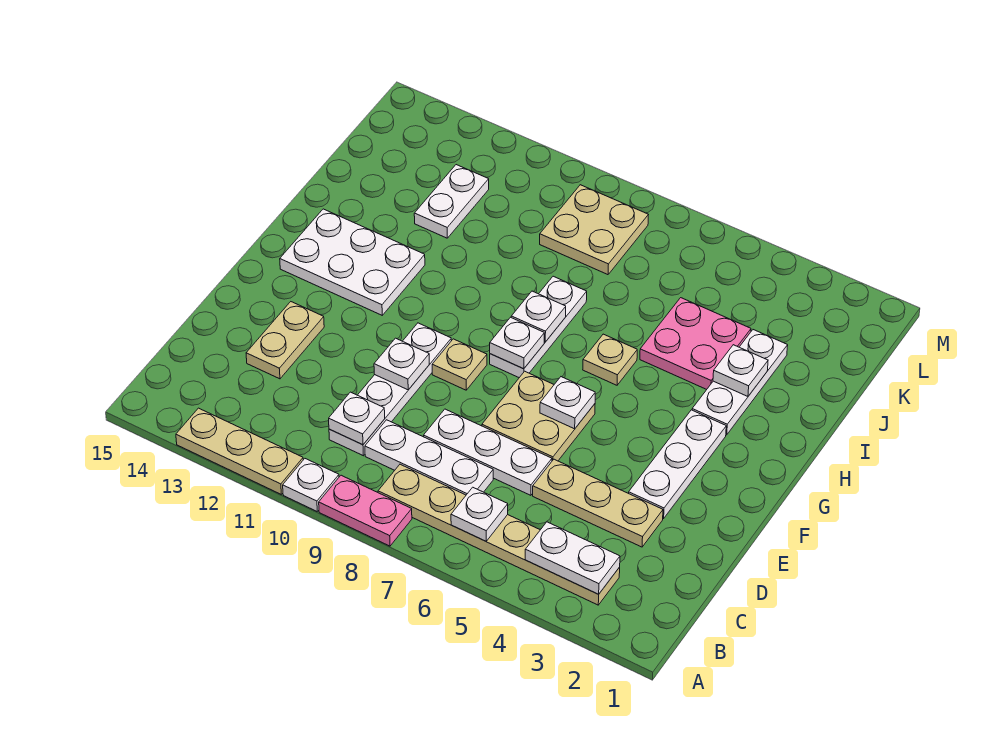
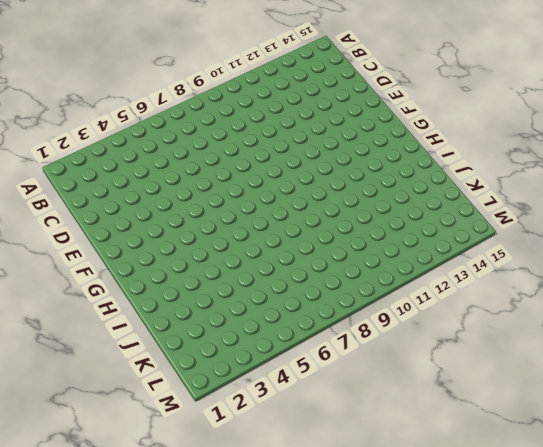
none -> pink plate A8:A9 level 1
none -> white plate A10 level 1
none -> tan plate A11:A13 level 1

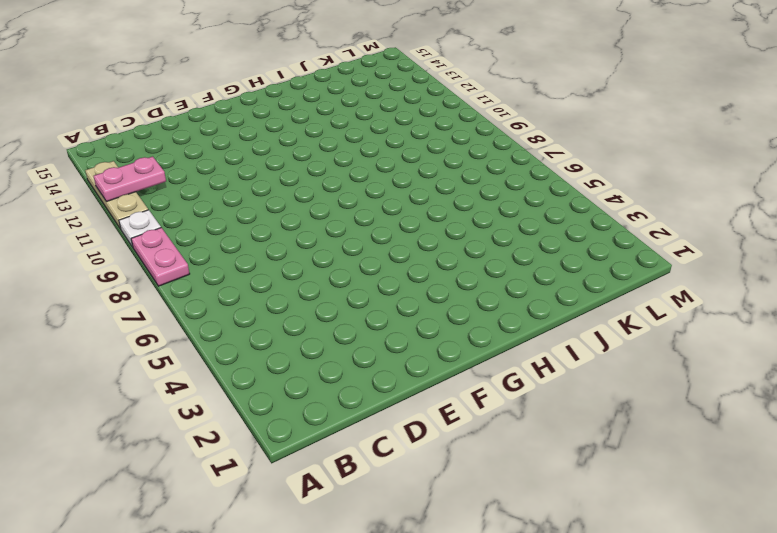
pink plate A12:B12 level 2 -> none
none -> tan plate B3:B8 level 1
none -> white plate C7:C9 level 1
none -> white plate C10:F10 level 1

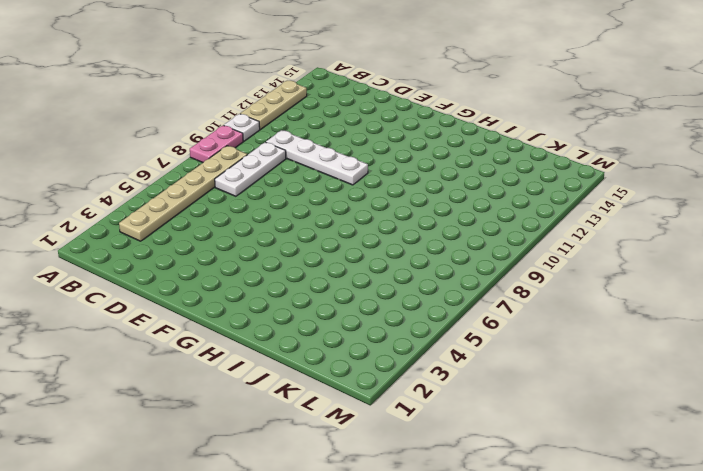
none -> tan plate D3:D5 level 1
none -> white plate D6:D8 level 1
none -> tan plate D13:E13 level 1

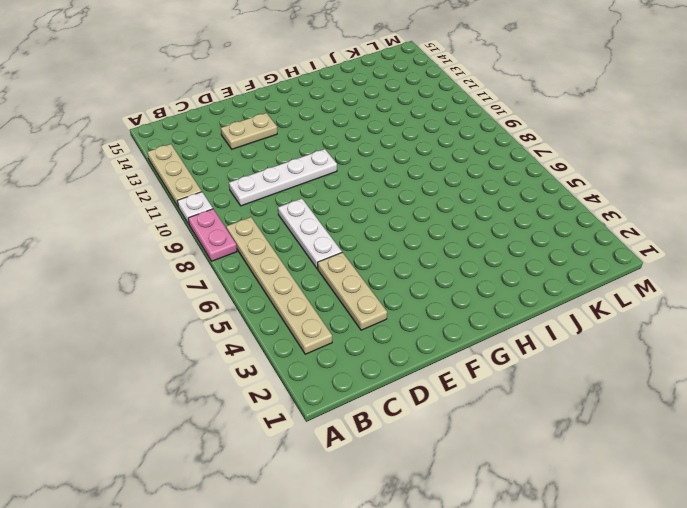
none -> white plate C7:C9 level 1
none -> white plate E3:G3 level 1
none -> tan plate E6:F7 level 1

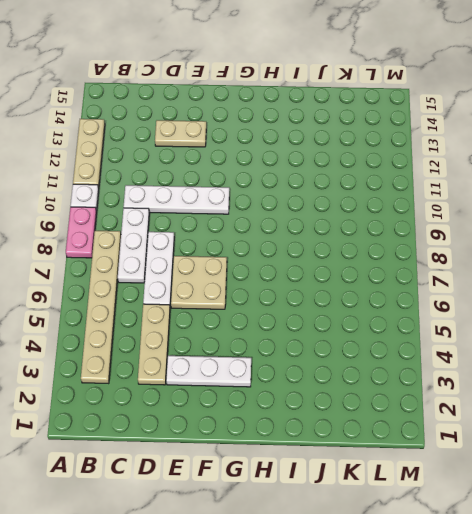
none -> tan plate F9 level 1
none -> white plate G8:I8 level 1
none -> white plate G12:H14 level 1

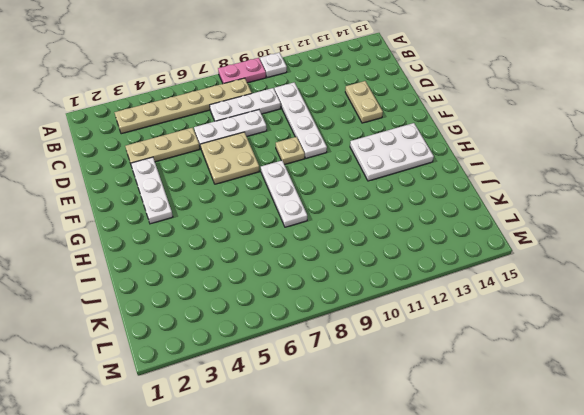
none -> tan plate A11:A13 level 1
none -> white plate H3:J3 level 1
none -> tan plate H6 level 1

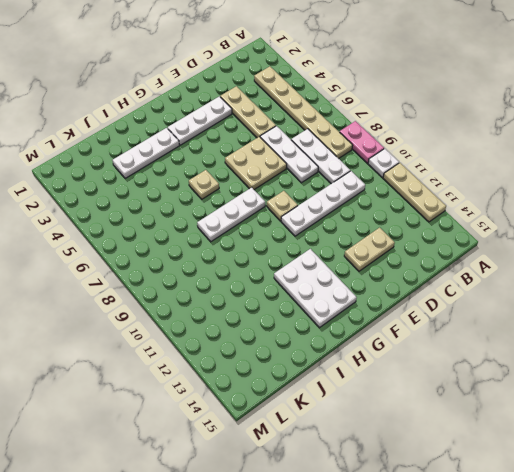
none -> pink plate I4:J5 level 1
none -> white plate J12:K12 level 1
none -> tan plate K8:L9 level 1

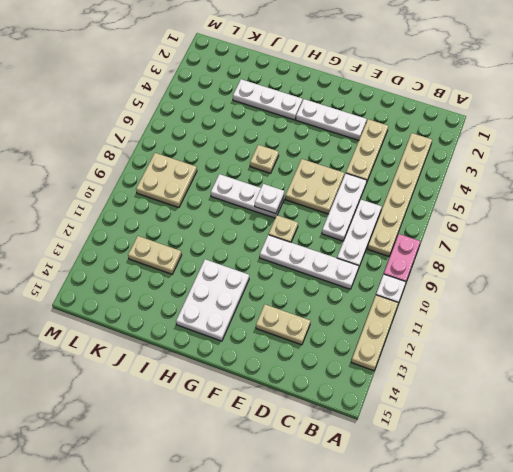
tan plate J12:K12 level 1 -> white plate J12:K12 level 1
none -> pink plate I4:J5 level 1
none -> white plate B3:B4 level 2
none -> white plate B6 level 2

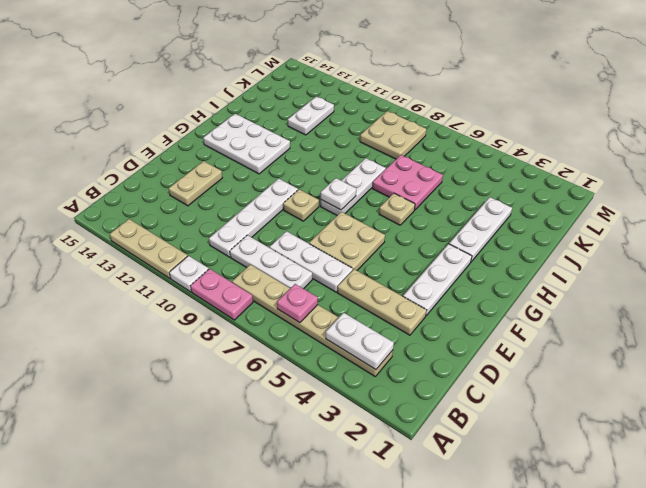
pink plate B6 level 2 -> white plate B6 level 2
pink plate I6:J7 level 1 -> pink plate I4:J5 level 1
none -> white plate C10 level 2
none -> white plate E10 level 2
none -> white plate F6 level 2

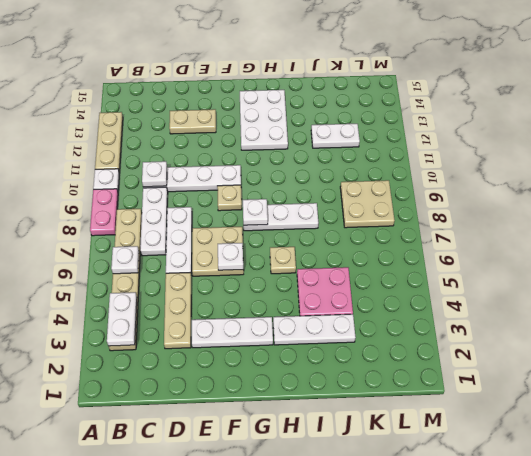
none -> white plate E10 level 2
none -> white plate H8 level 2
none -> white plate I3 level 2

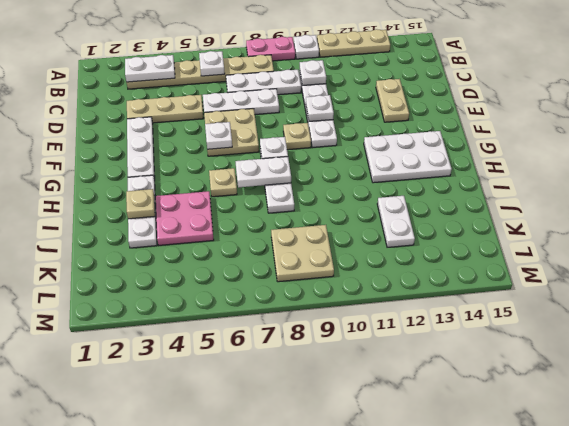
white plate H7:H8 level 2 -> white plate H8 level 2
tan plate I3 level 2 -> white plate I3 level 2

